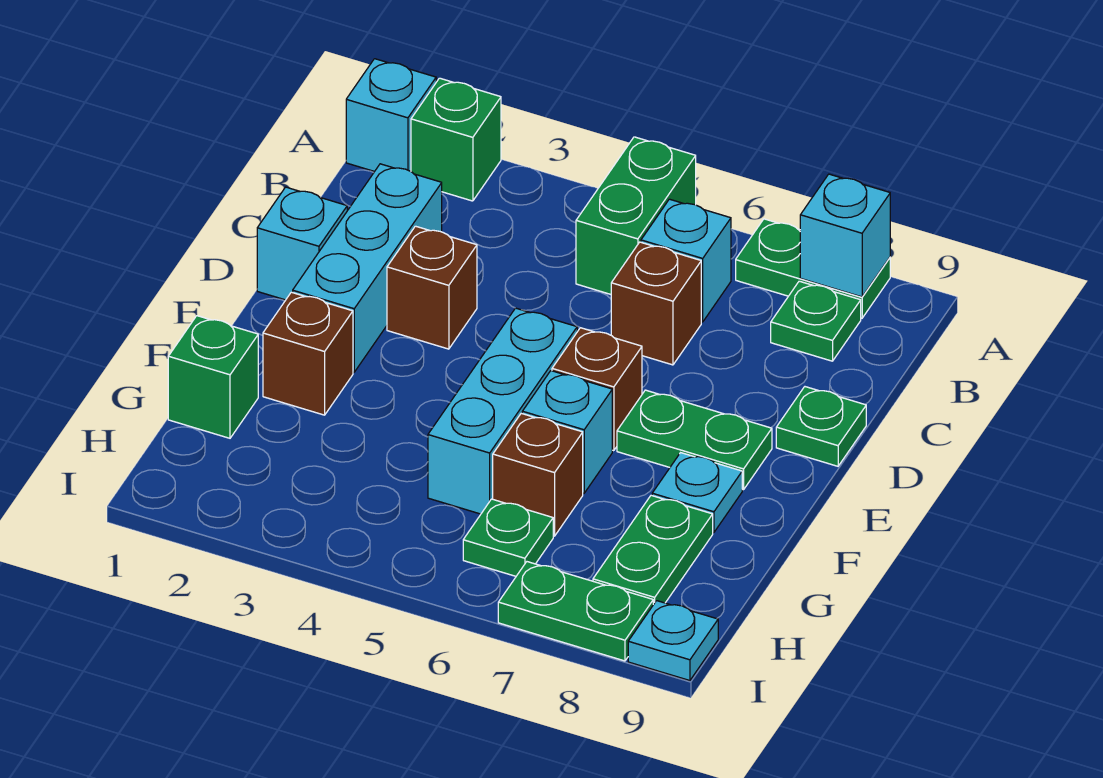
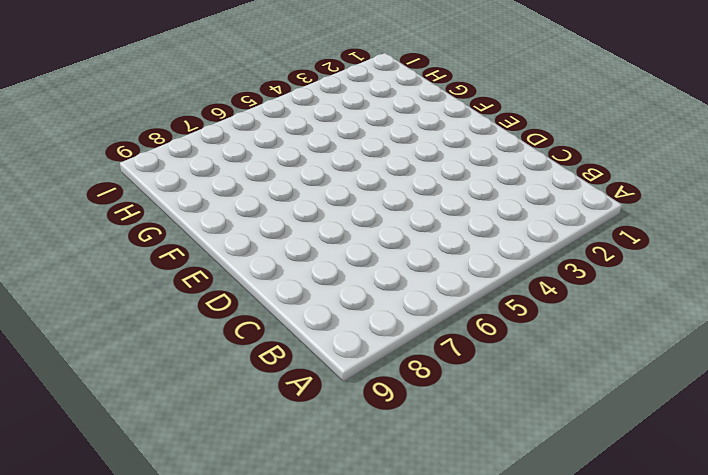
none -> cyan brick A1 level 1
none -> green brick A2 level 1
none -> green brick A5:B5 level 1

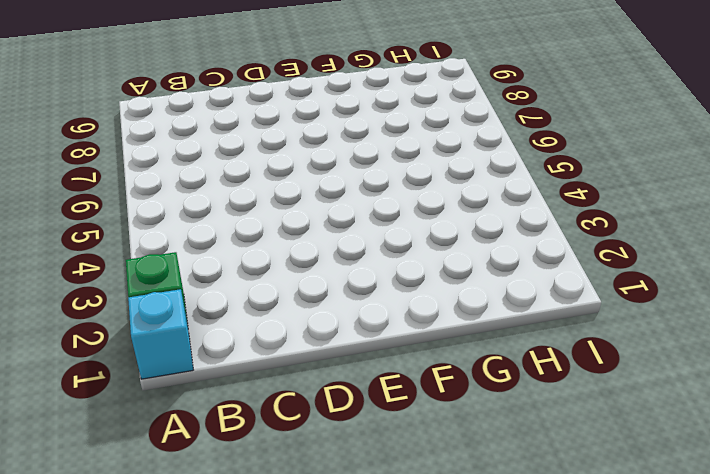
none -> green brick A5:B5 level 1
none -> green plate A7:A8 level 1
none -> cyan brick B6 level 1

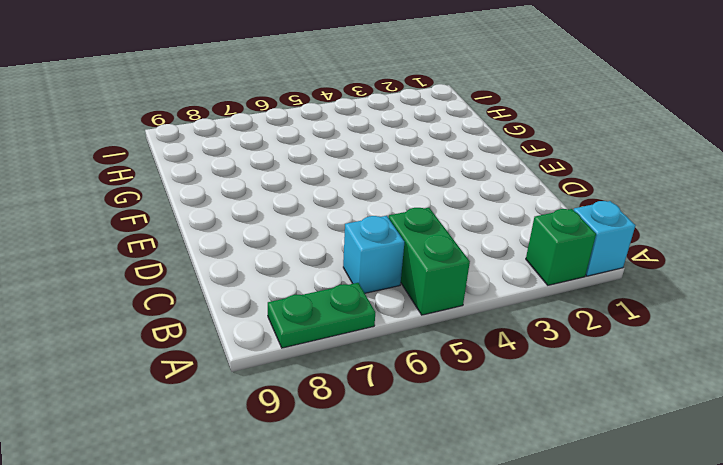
none -> green plate B8 level 1
none -> cyan brick C2:E2 level 1
none -> brown brick C6 level 1

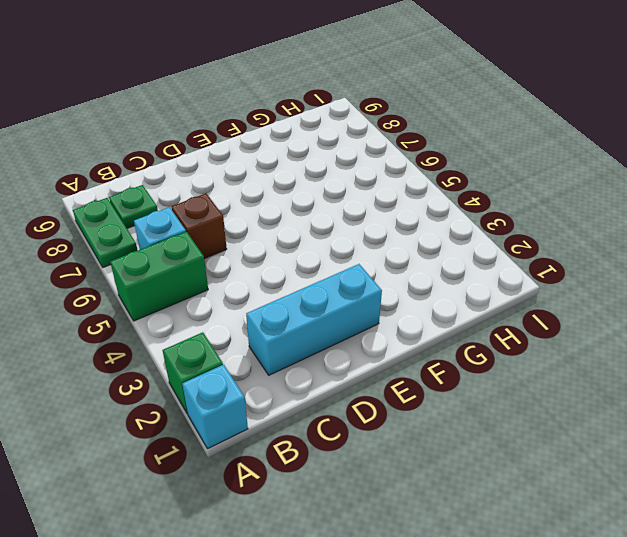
none -> cyan brick D1 level 1
none -> brown brick D3 level 1
none -> green plate D9 level 1

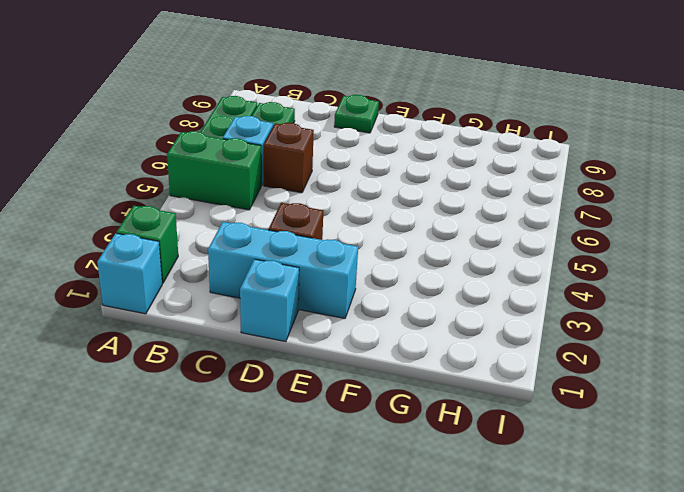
none -> cyan brick E5:G5 level 1
none -> brown brick E6 level 1
none -> green plate E7:E8 level 1

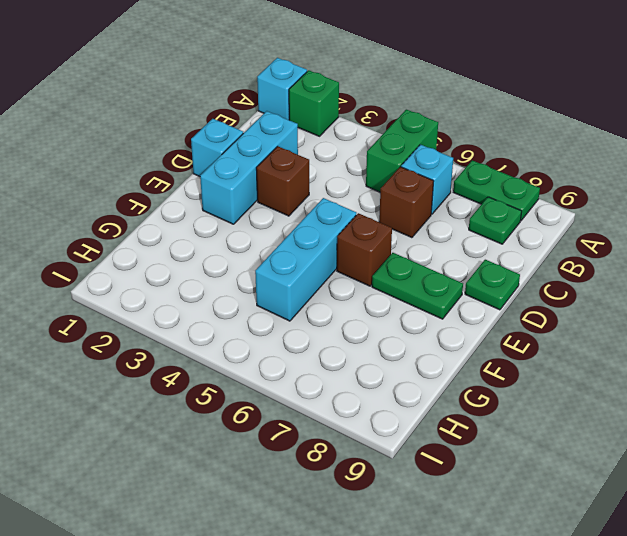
none -> brown brick F2 level 1
none -> cyan brick F6 level 1
none -> cyan plate F8 level 1

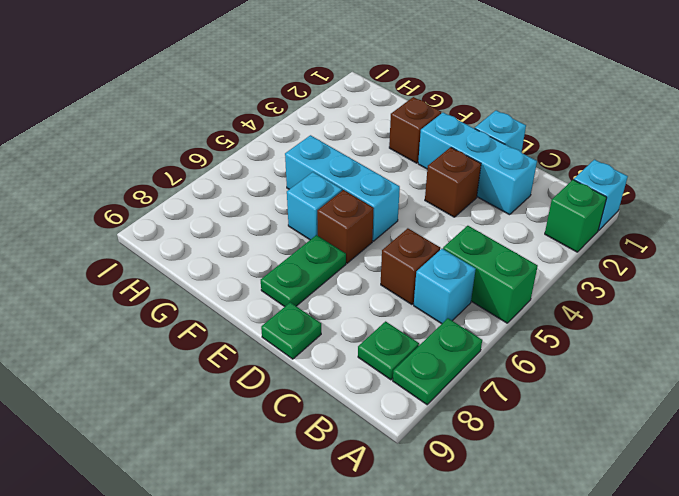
none -> cyan plate F8 level 1
none -> green brick G1 level 1
none -> brown brick G6 level 1

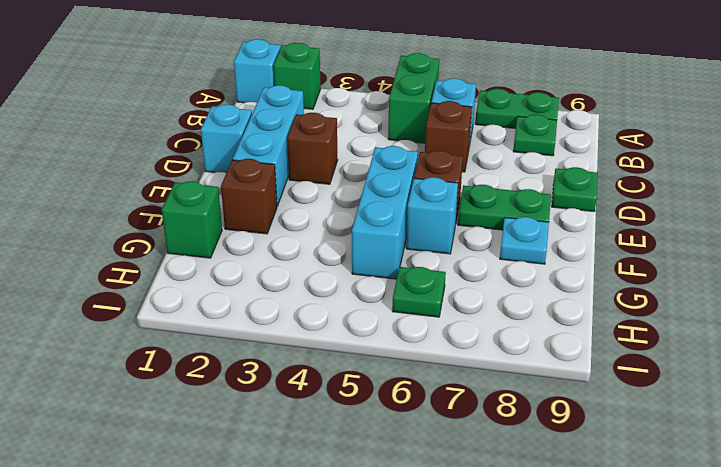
none -> brown brick G6 level 1
none -> green plate G8:H8 level 1
none -> green plate I7:I8 level 1

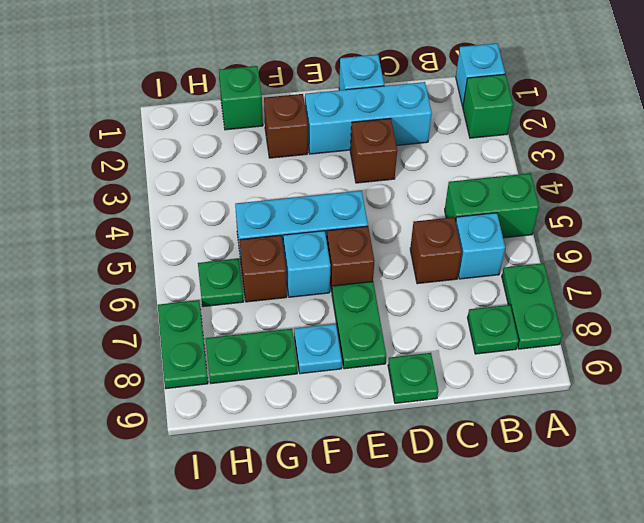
none -> cyan plate I9 level 1
none -> cyan brick A8 level 2

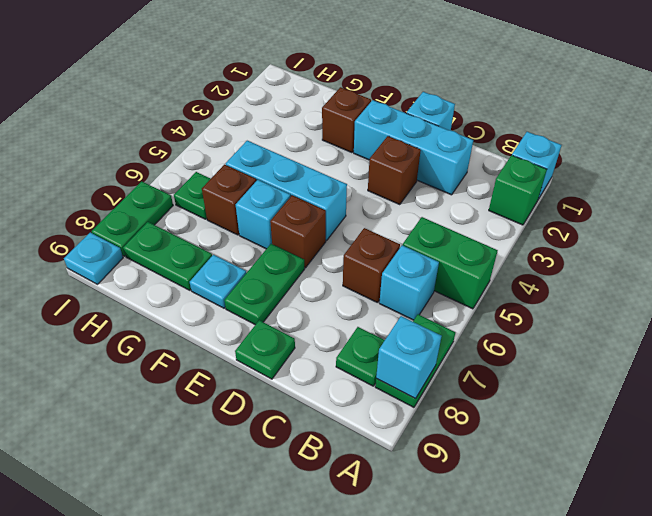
none -> green brick G1 level 1

